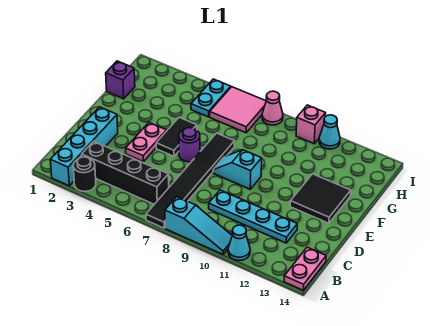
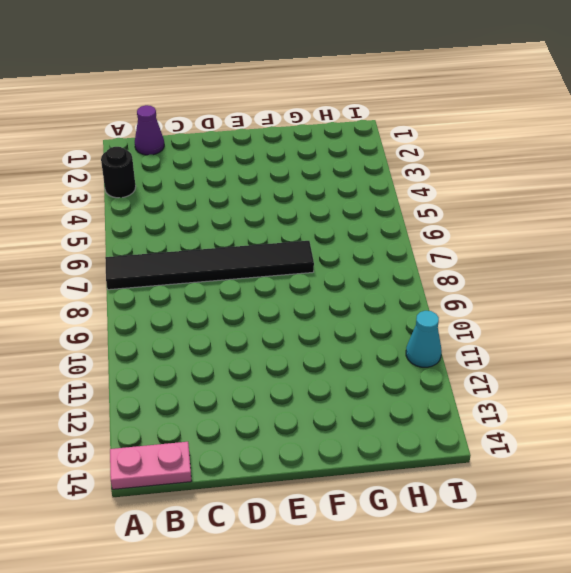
purple cone B1 level 1 -> none
none -> cyan brick A2:D2 level 1
none -> cyan slope A8:A10 level 1 top 8
none -> cyan cone A11 level 1

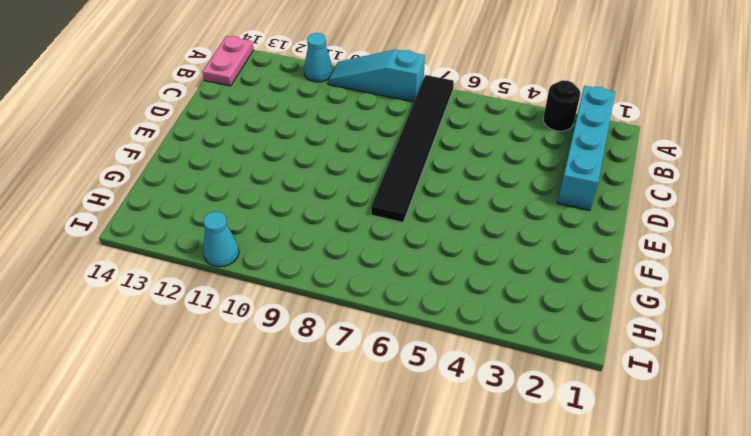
none -> black brick B3:B6 level 1
none -> cyan plate C9:C12 level 1
none -> pink plate D4:E4 level 1

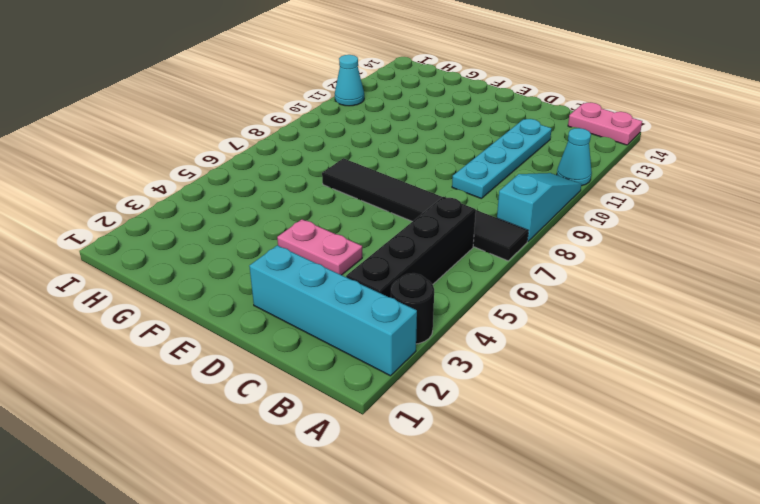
none -> black tile E5:F5 level 1
none -> purple round brick E6 level 1
none -> cyan slope E8:E9 level 1 top 9

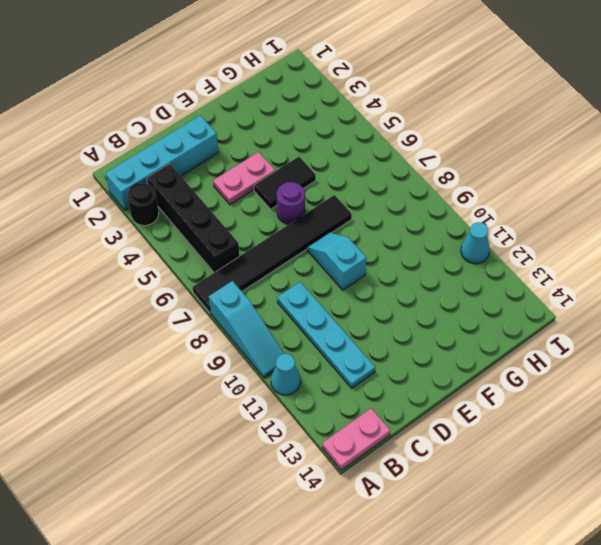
none -> black tile E12:F13 level 1
none -> purple brick G1 level 1
none -> cyan plate H5:I5 level 1

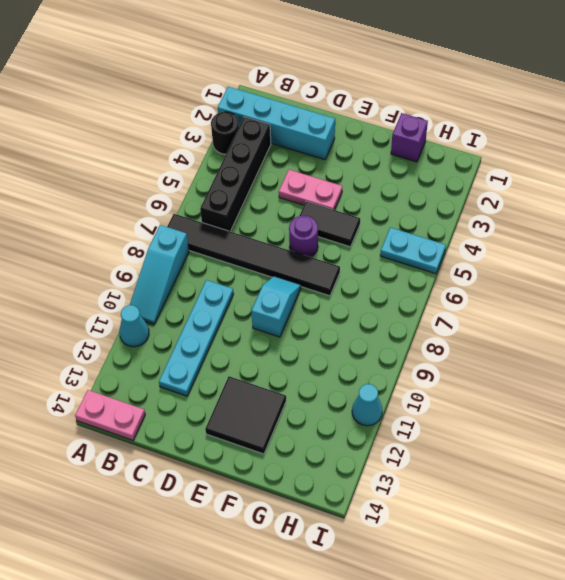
none -> pink tile H6:I7 level 1
none -> pink cone I8 level 1
none -> pink brick I10 level 1

